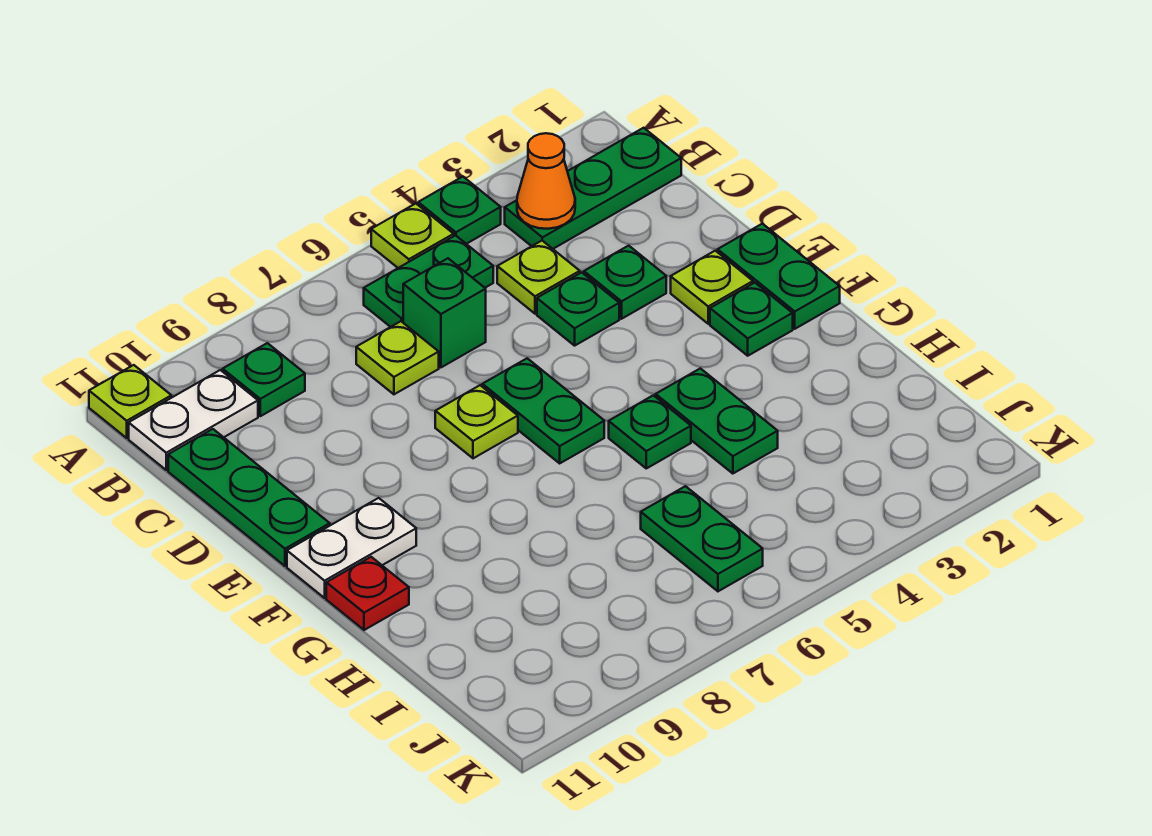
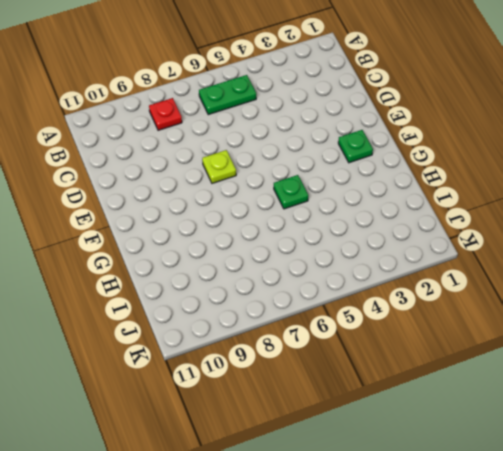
red plate B8 level 1 -> red plate G11 level 1
none -> green plate A4 level 1
none -> lime plate A5 level 1
none -> lime plate A11 level 1

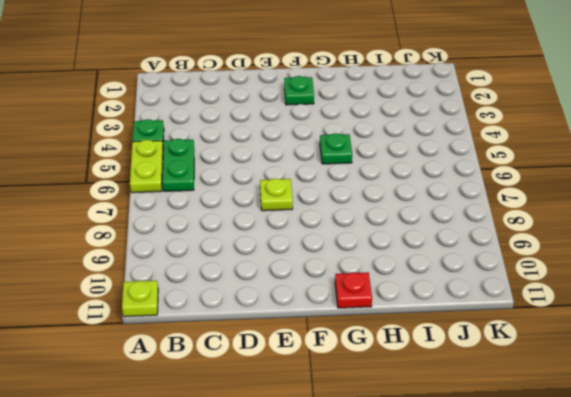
lime plate A5:A6 level 1 -> lime plate A5 level 1
none -> green plate B1:B3 level 1
none -> green plate B9 level 1
none -> white plate B10:B11 level 1

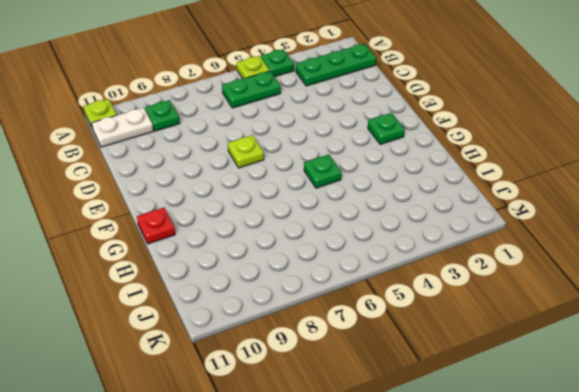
none -> lime plate C4 level 1
none -> green brick C6 level 1
none -> lime plate C7 level 1

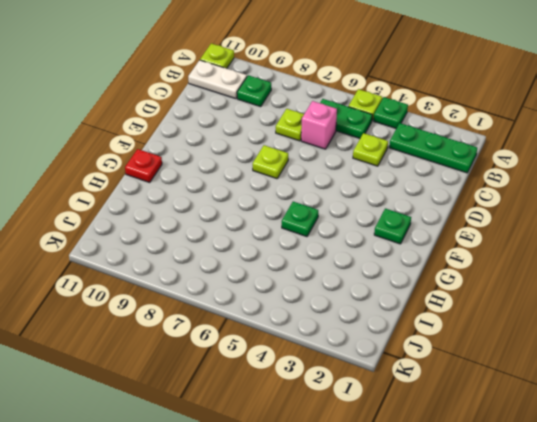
pink brick C6 level 1 -> green brick C6 level 1
none -> green plate C11:E11 level 1
none -> green plate D3 level 1
none -> green plate D4 level 1

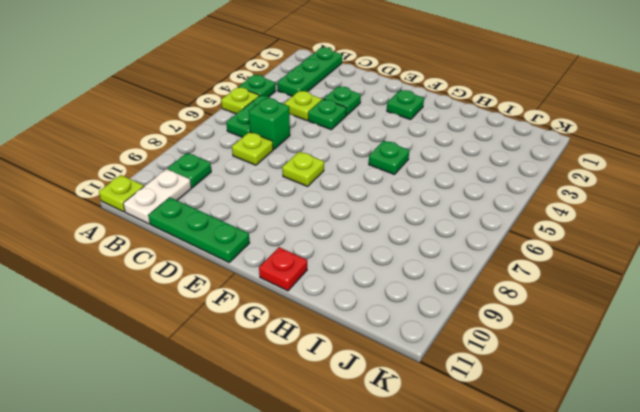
none -> green plate E1:F1 level 1
none -> lime plate E2 level 1
none -> green plate E6:F6 level 1

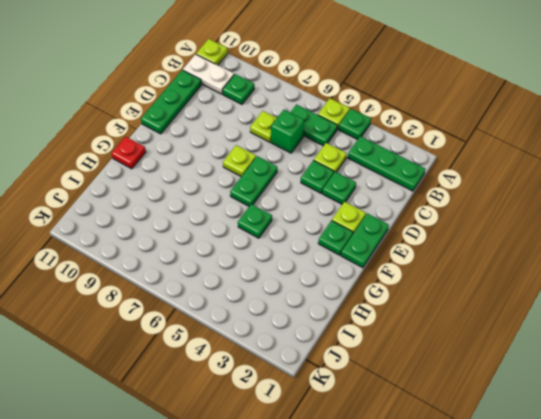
none -> white plate F10:F11 level 1
none -> green plate G4:H4 level 1
none -> green plate I6:J6 level 1

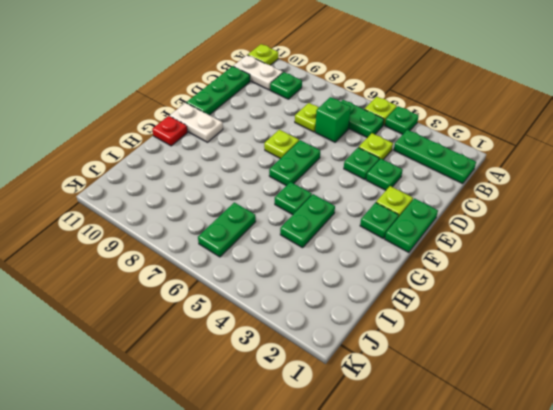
none -> orange cone B3 level 2

